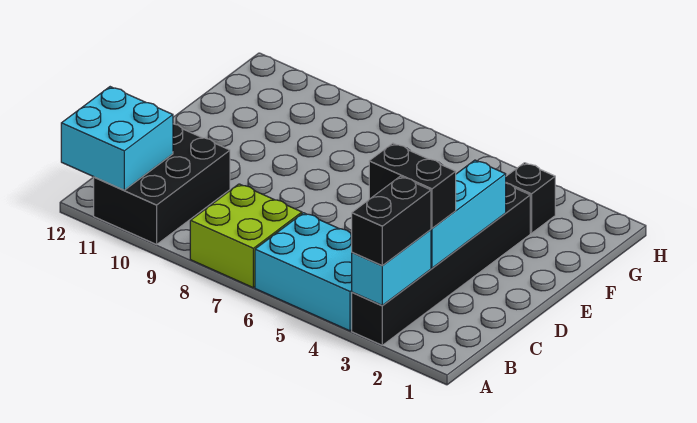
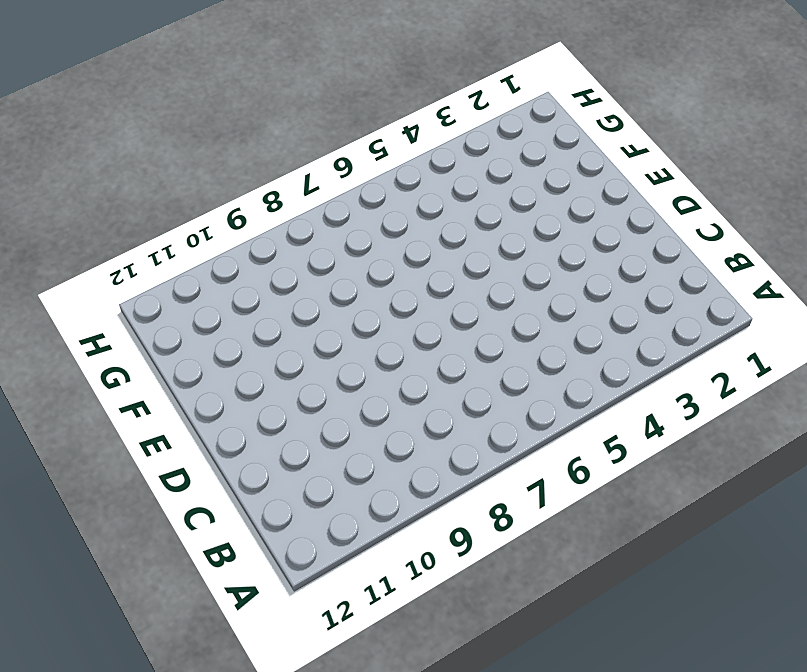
none -> black brick A3:F3 level 1
none -> cyan brick A4:B6 level 1

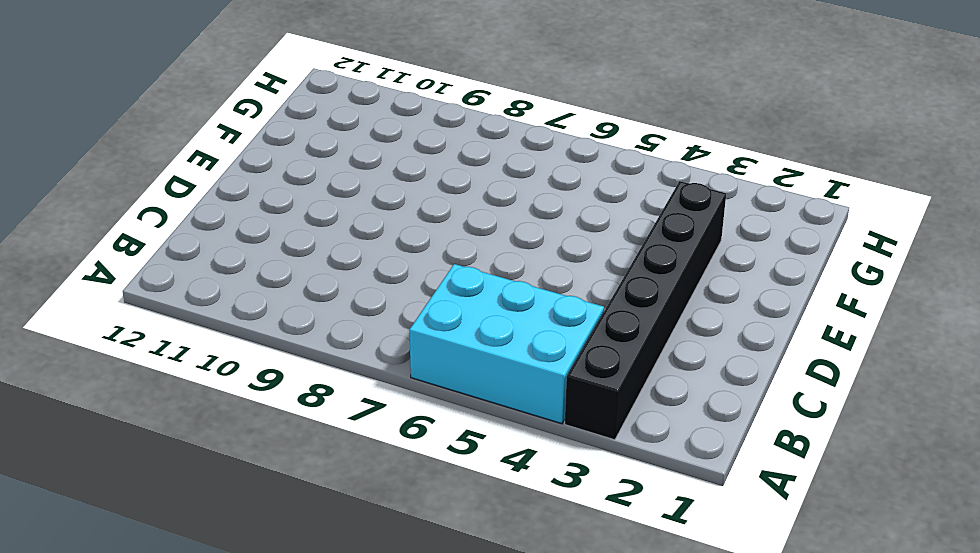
none -> lime brick A7:B8 level 1
none -> black brick A10:C11 level 1

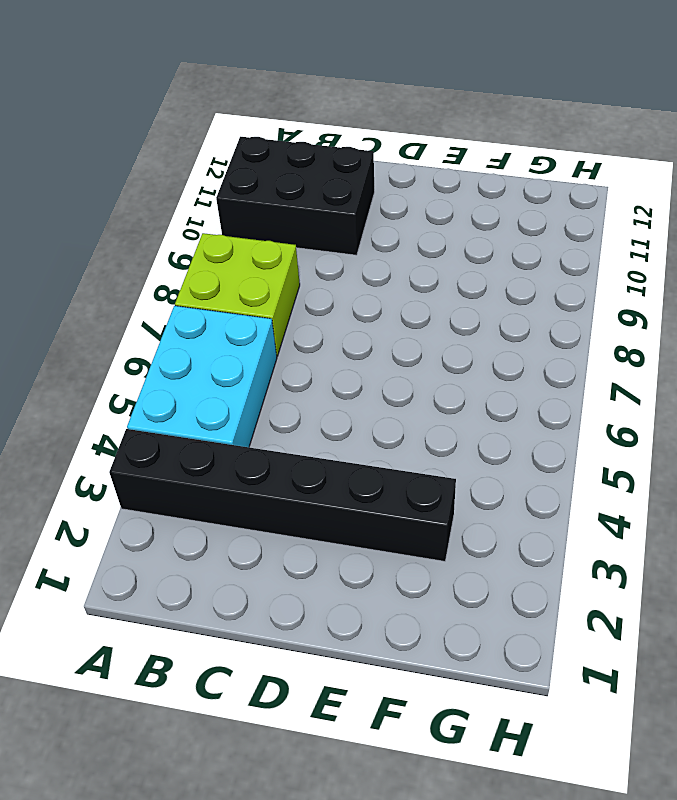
none -> black brick G3 level 1
none -> cyan brick A3:B3 level 2

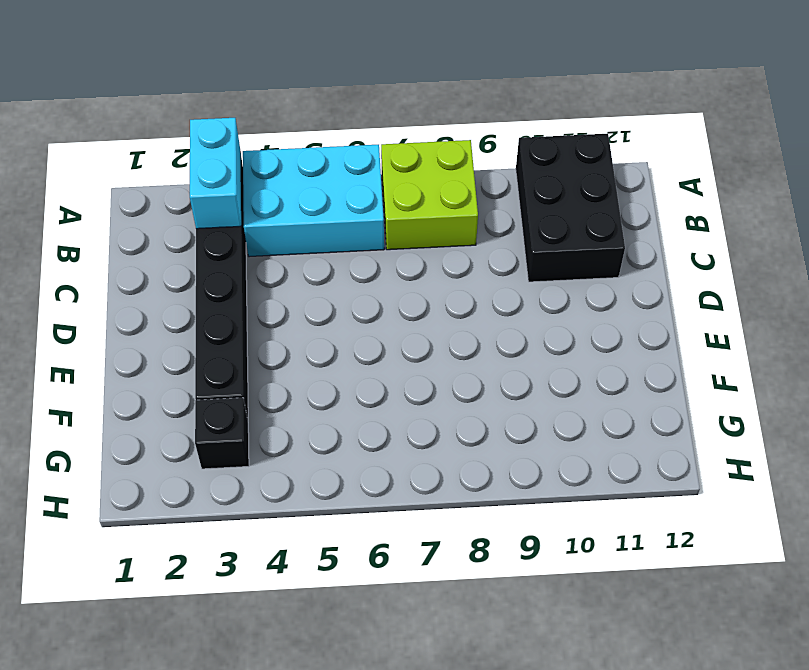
none -> cyan brick A11:B12 level 2
none -> cyan brick C3:E3 level 2

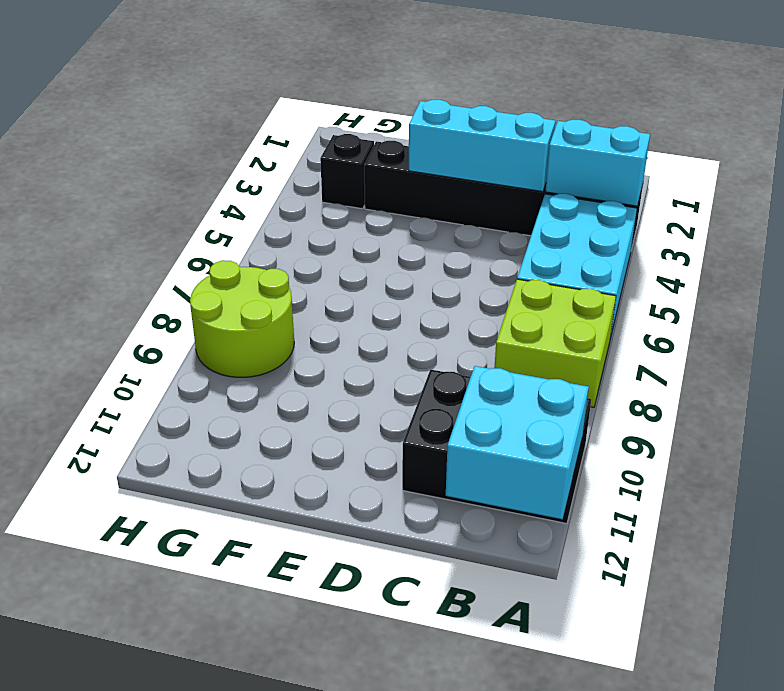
lime round brick G8:H9 level 1 -> none
none -> black brick A3:B3 level 3
none -> black brick C3:C4 level 3

